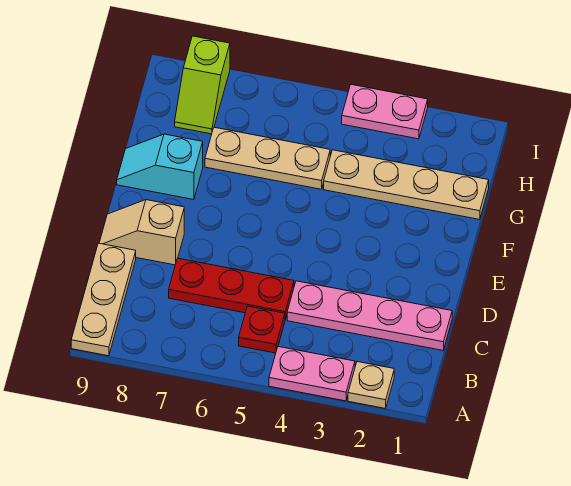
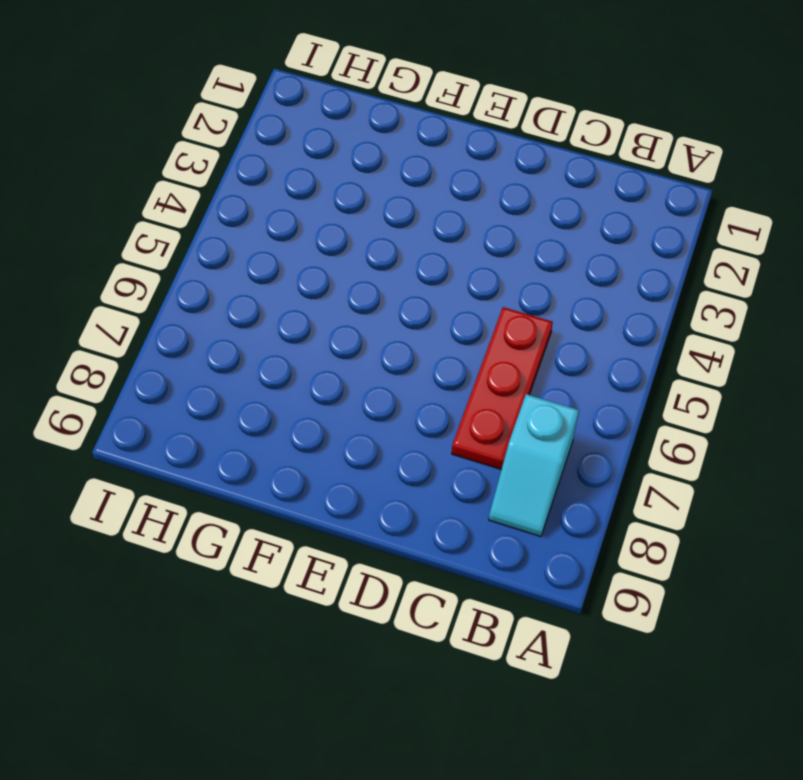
cyan slope B7:B8 level 1 top 7 -> cyan slope F8:F9 level 1 top 8
none -> tan plate A2 level 1
none -> pink plate A3:A4 level 1
none -> tan plate A9:C9 level 1

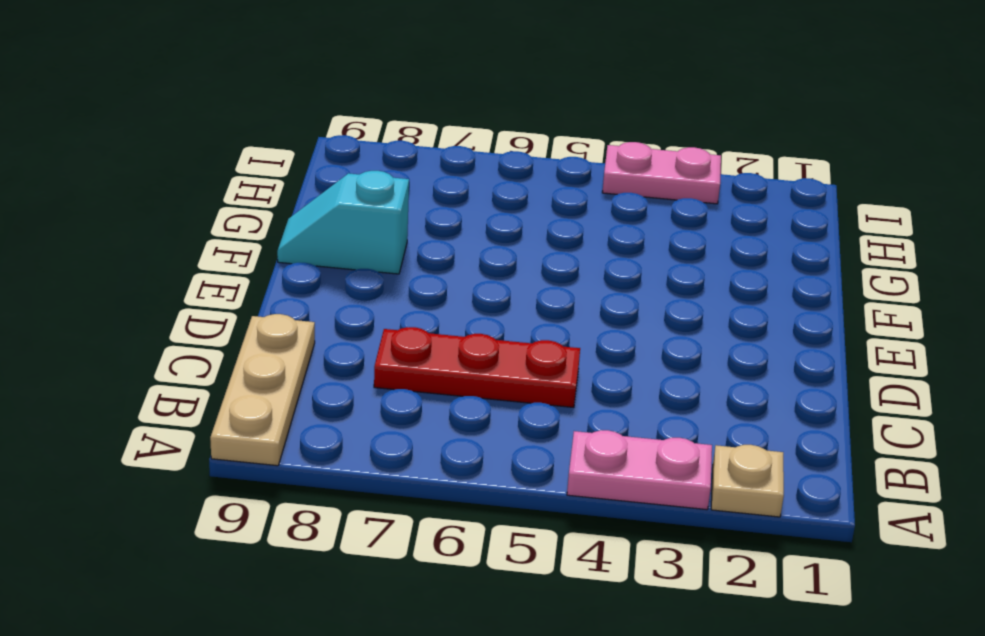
none -> red plate B5 level 1
none -> pink plate C1:C4 level 1
none -> tan slope D8:D9 level 1 top 8

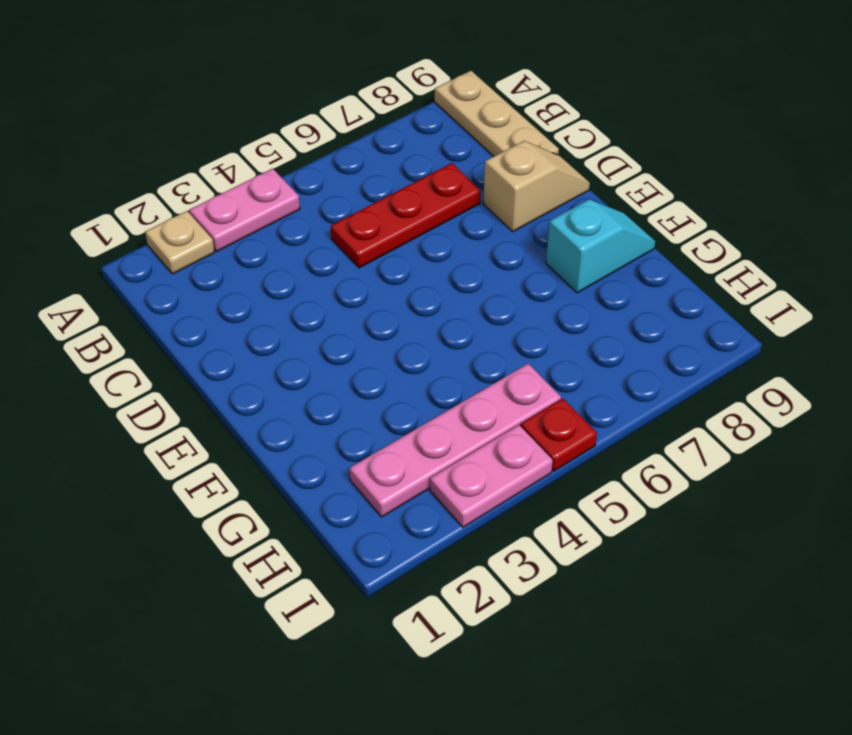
pink plate H2:H5 level 1 -> pink plate C1:C4 level 1
red plate I5 level 1 -> red plate B5 level 1
none -> tan plate G1:G4 level 1
none -> tan plate G5:G7 level 1
none -> lime slope H8:I8 level 1 top I

